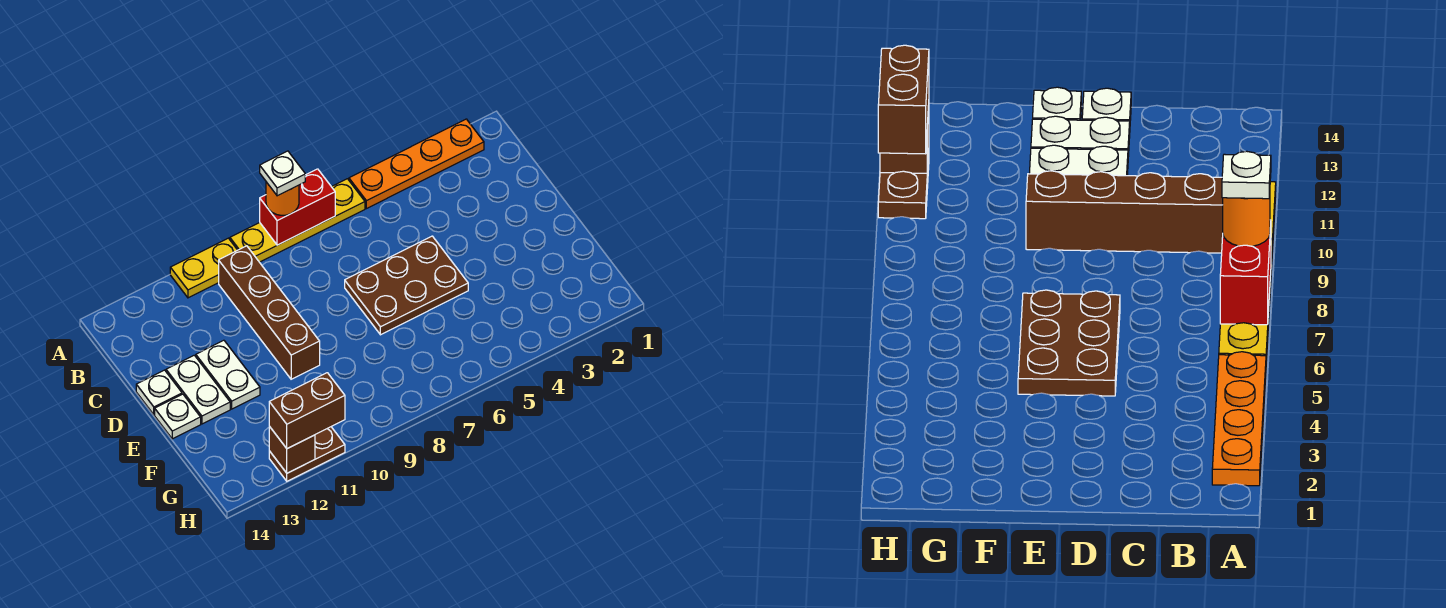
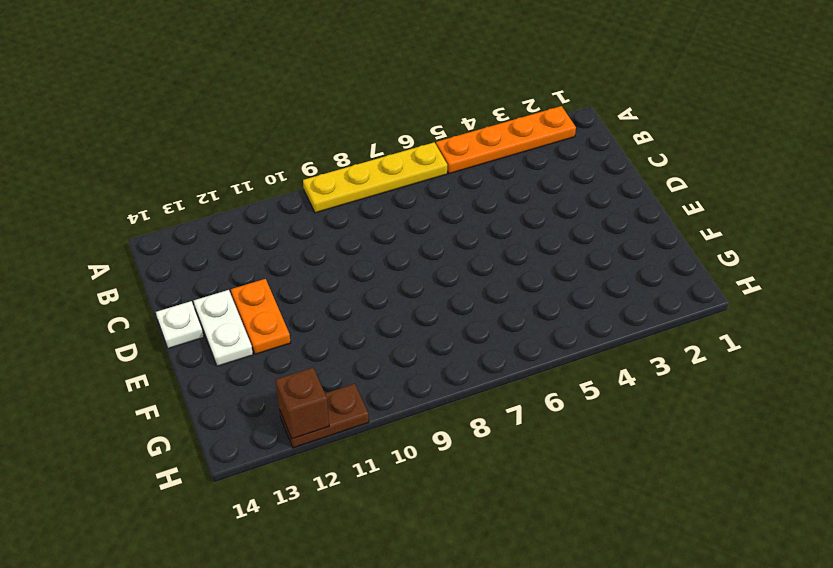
orange plate D12:E12 level 1 -> white plate D12:E12 level 1
none -> yellow plate A10:A11 level 1
none -> brown brick B10:E10 level 1
none -> brown plate D5:E7 level 1

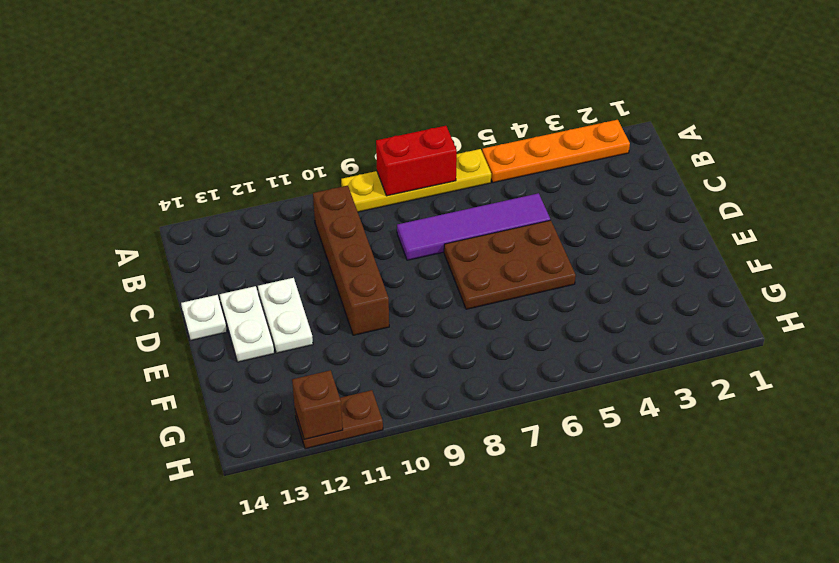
purple tile C5:C8 level 1 -> none
none -> yellow plate A10:A11 level 1
none -> white plate E14 level 1
none -> orange round brick A8 level 3

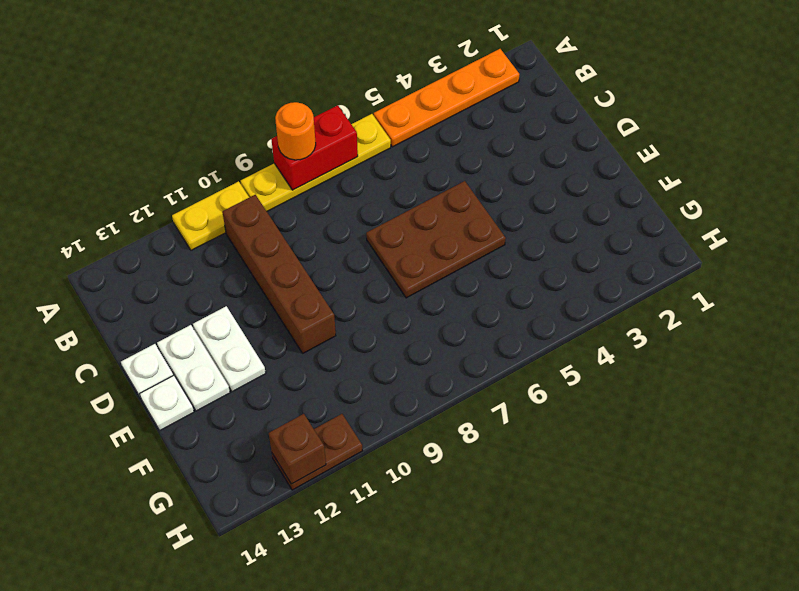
none -> brown brick H11:H12 level 3
none -> white plate A8 level 4

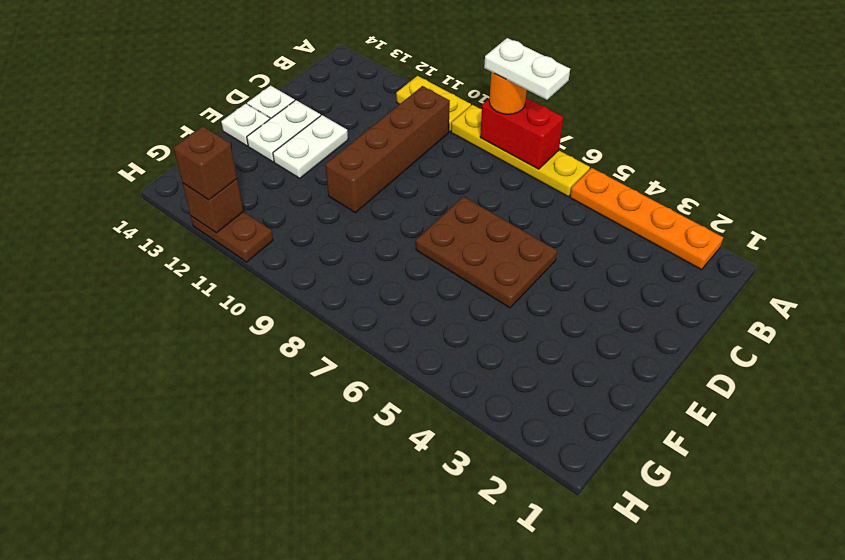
white plate A7:A8 level 4 -> white plate A8 level 4
brown brick H12 level 3 -> brown brick H11:H12 level 3

